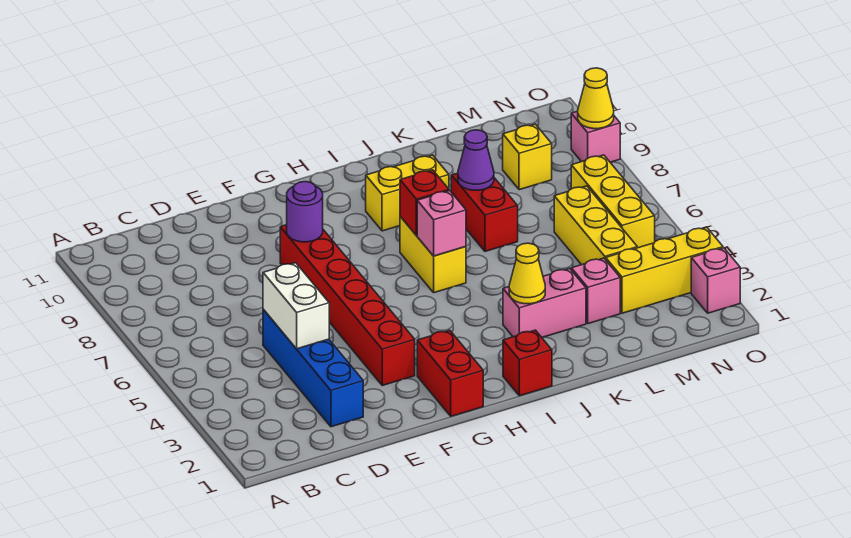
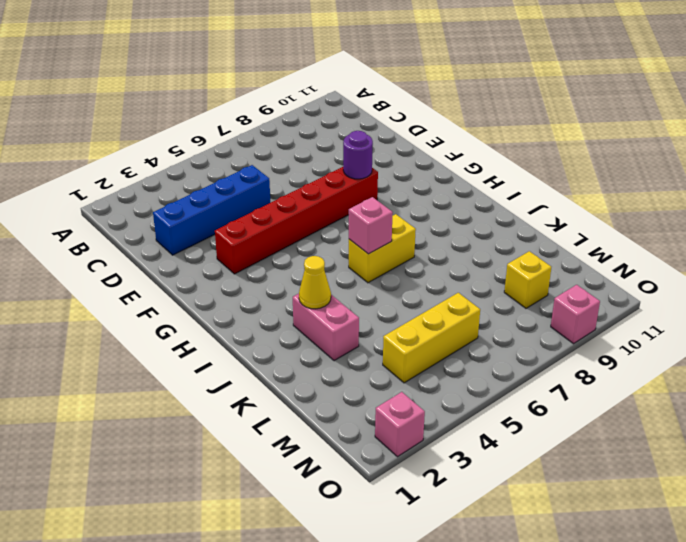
none -> red brick G1:G2 level 1
none -> red brick I1 level 1
none -> yellow brick I9:J9 level 1

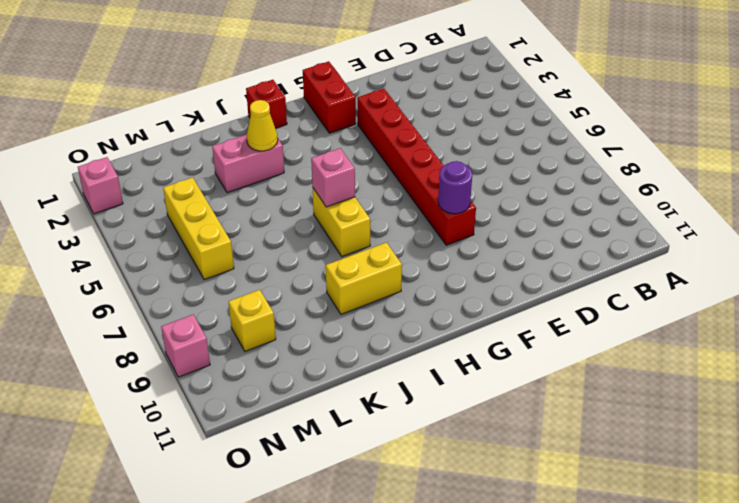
none -> blue brick D2:D5 level 1
none -> red brick K7:K8 level 1
none -> pink brick L3 level 1

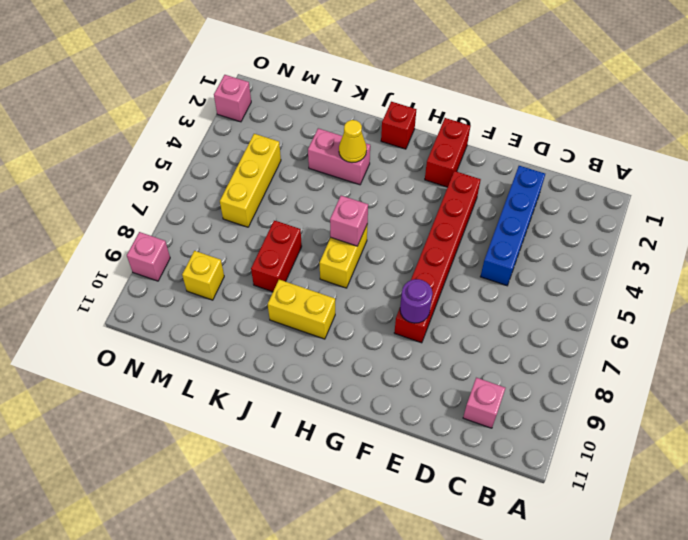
pink brick C10 level 1 -> pink brick L3 level 1
none -> yellow brick M3:O3 level 1
none -> yellow brick N5:N7 level 1
none -> white brick D4:D5 level 2

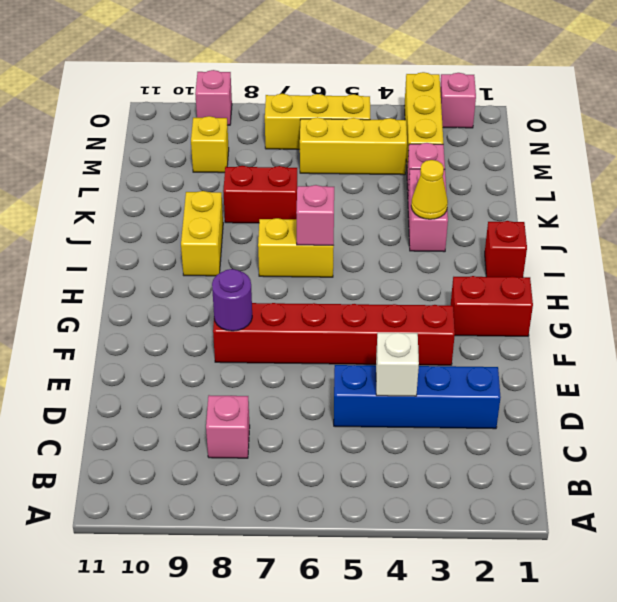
pink brick C8 level 1 -> none
white brick D4 level 2 -> white brick D4:D5 level 2
none -> red brick I7 level 2
none -> purple cone K8 level 2
none -> yellow cone O9 level 2

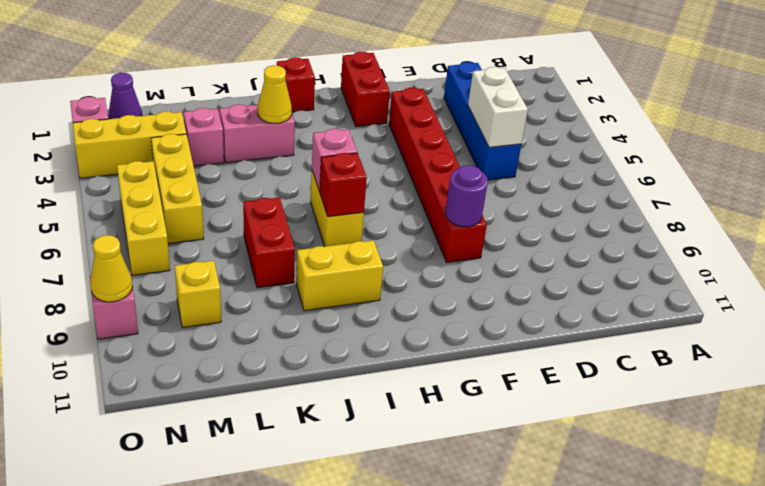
purple cone N1 level 1 -> purple cone K8 level 2

